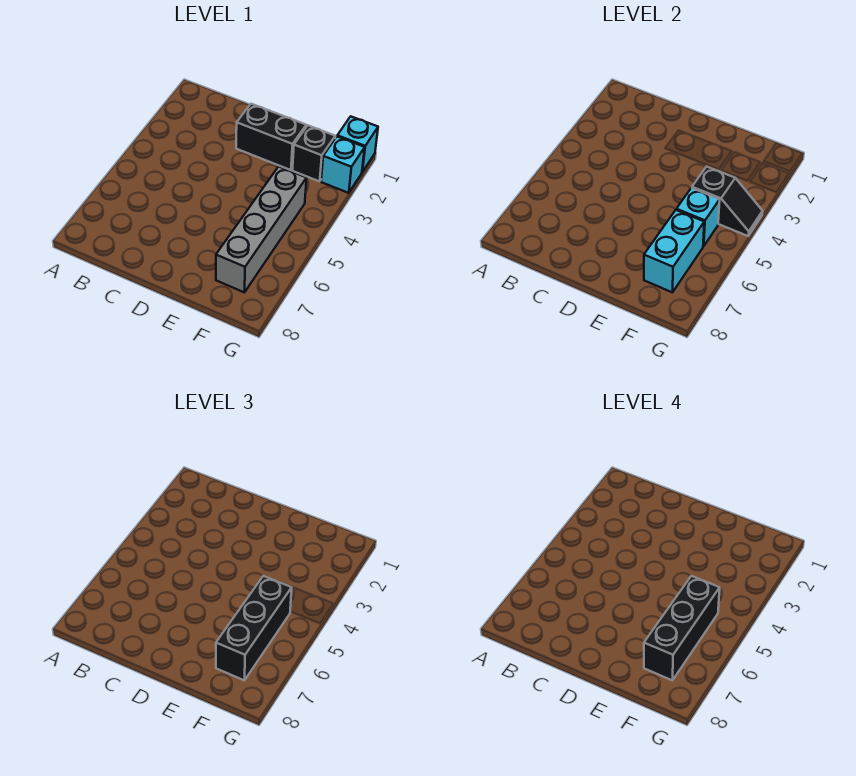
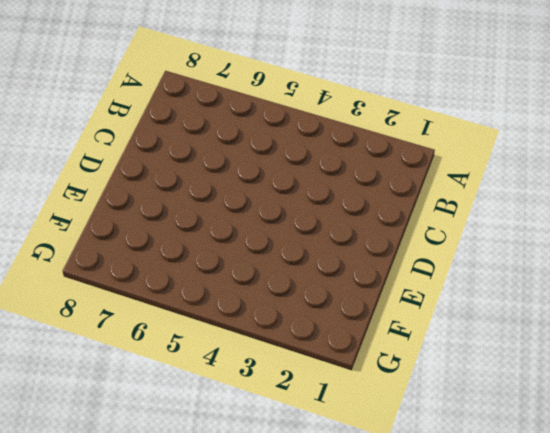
none -> black brick D2:E2 level 1
none -> black brick F2 level 1

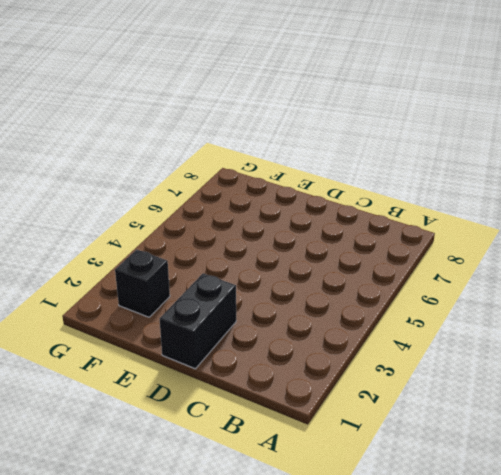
black brick D1:D2 level 1 -> black brick D2:E2 level 1
none -> grey brick F4:F7 level 1
none -> cyan brick G1 level 1

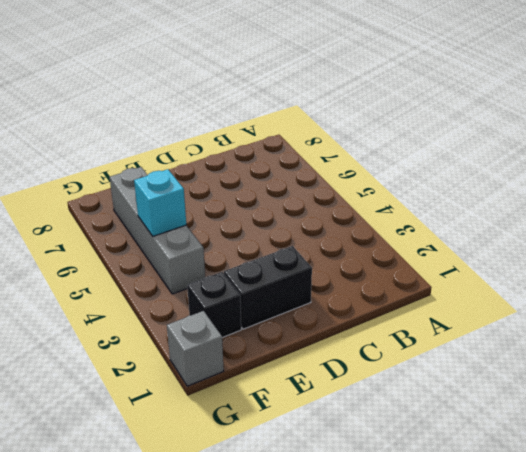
grey brick G1 level 1 -> cyan brick G1 level 1
none -> cyan brick G2 level 1
none -> black slope F4:G4 level 2 top F

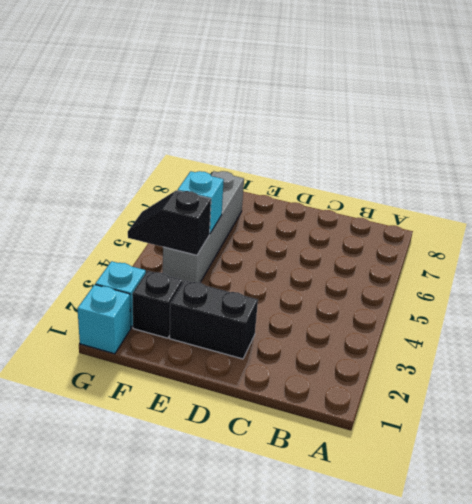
none -> cyan brick F6:F7 level 2
none -> black brick F5:F7 level 3

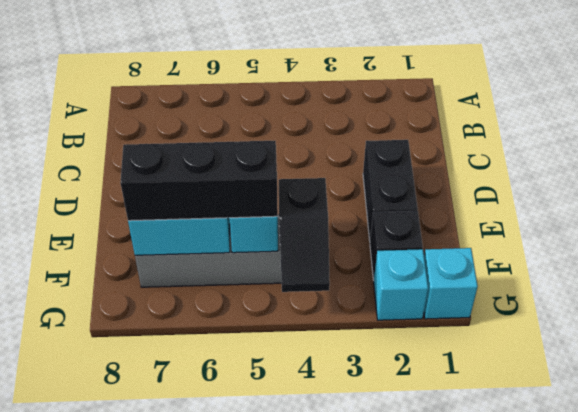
none -> black brick F5:F7 level 4

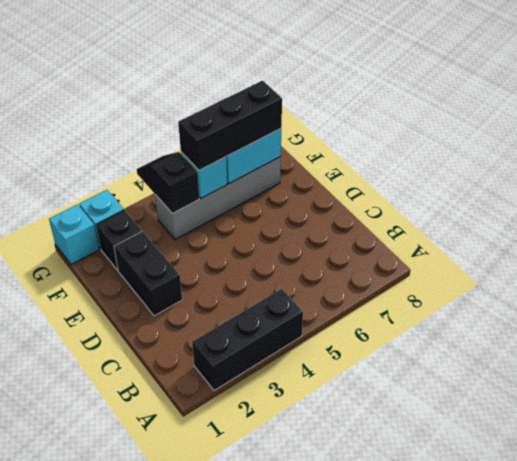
black brick A2:A4 level 1 -> black brick F5:F7 level 4

